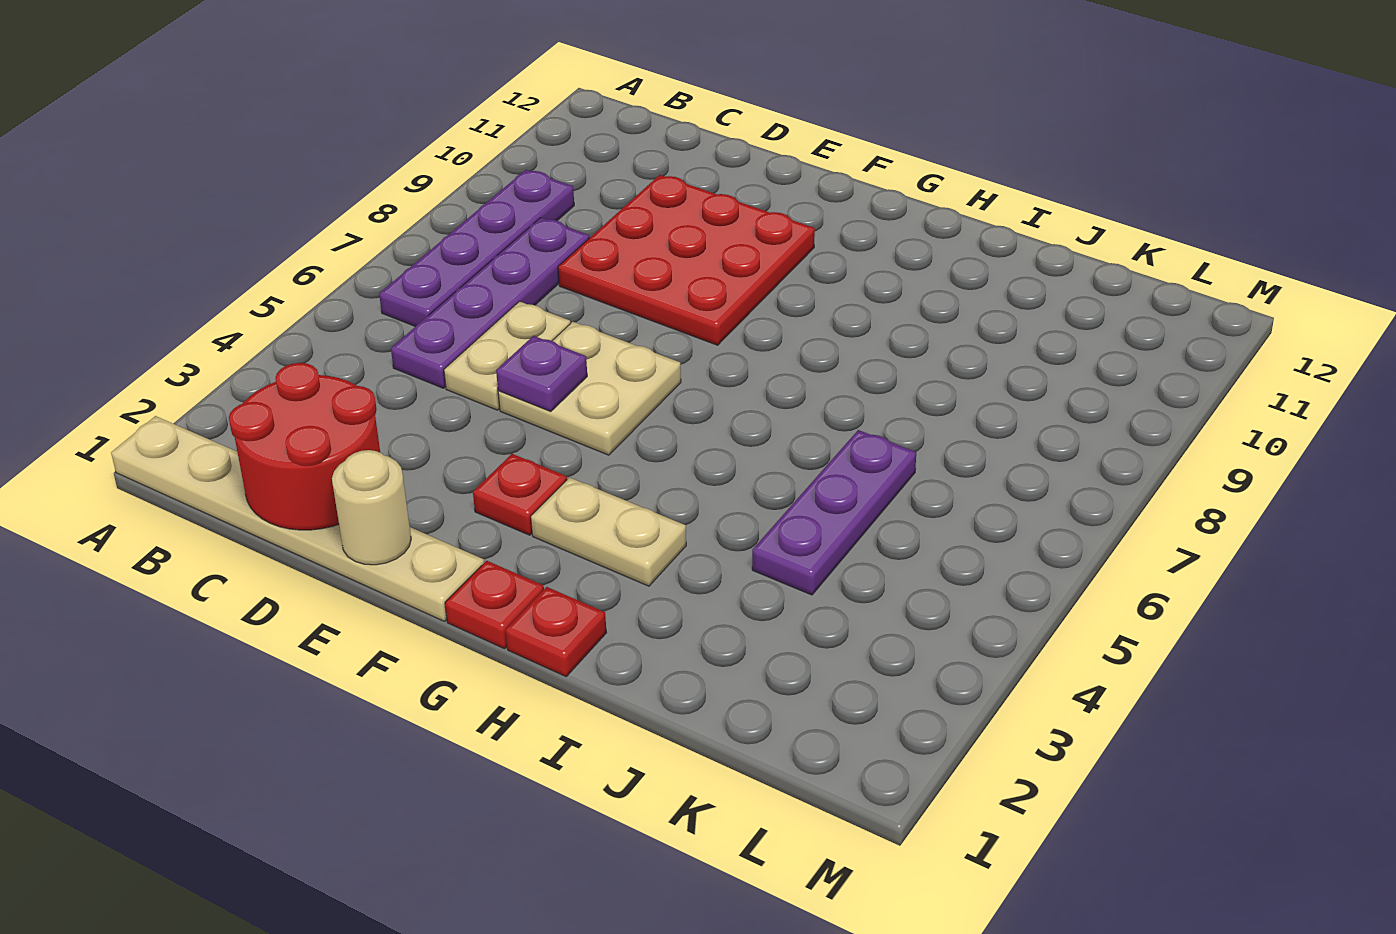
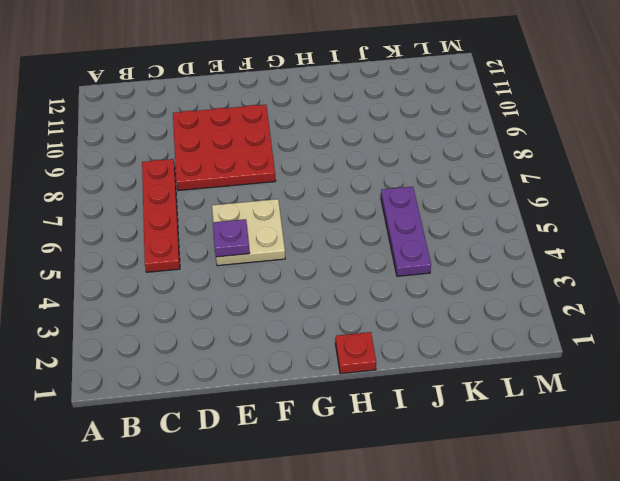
red plate C5:C8 level 1 -> purple plate C5:C8 level 1
none -> tan plate A1:F1 level 1
none -> purple plate B6:B9 level 1
none -> tan plate D5:D6 level 1

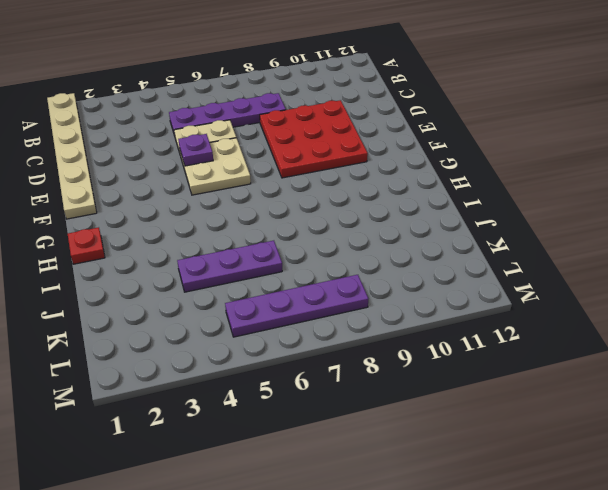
purple plate L5:L8 level 1 -> purple plate B6:B9 level 1
none -> red plate F3 level 1
none -> red plate G1 level 1
none -> tan plate G3:H3 level 1

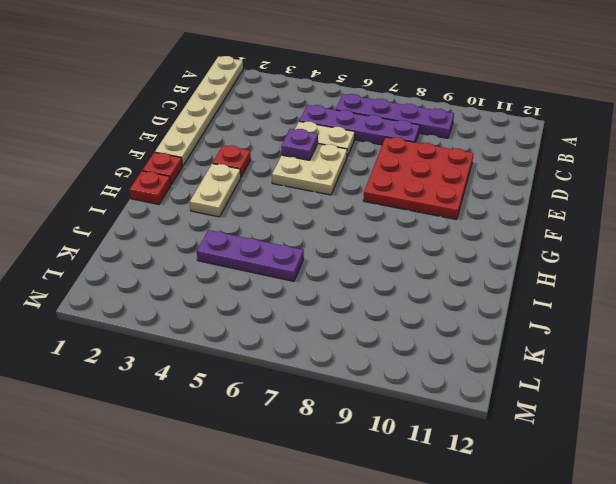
none -> red round brick C1:D2 level 2
none -> tan round brick E1 level 2

